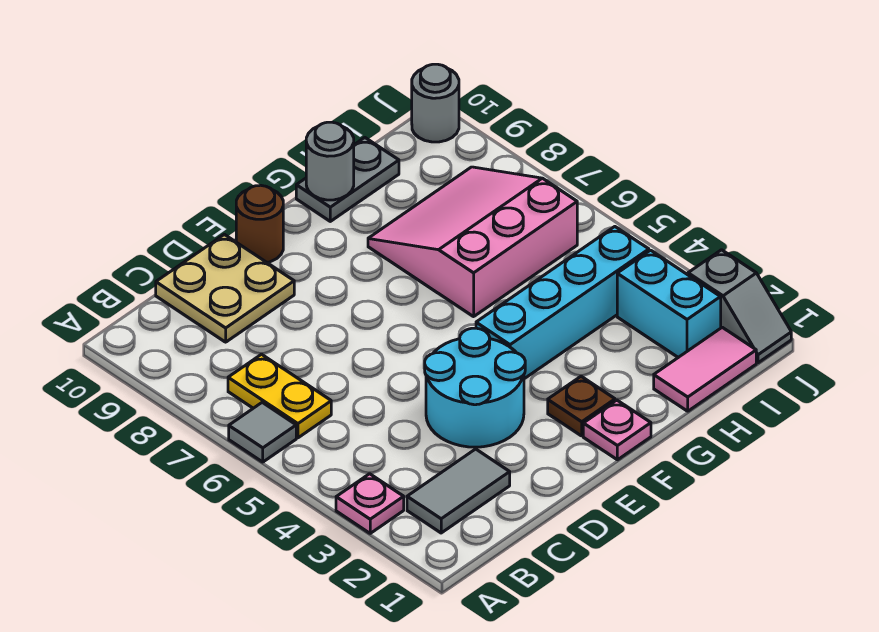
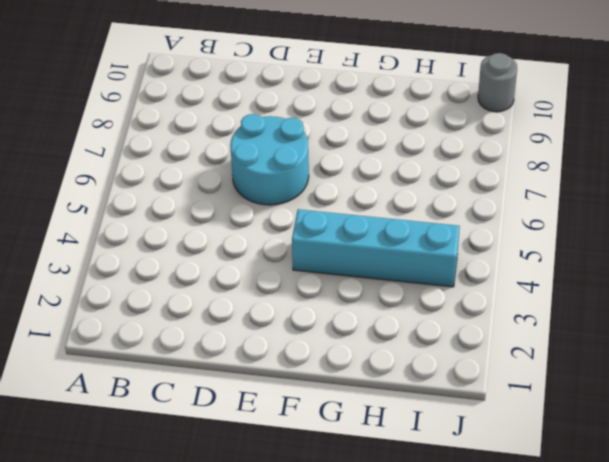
cyan round brick D6:E7 level 1 -> cyan round brick D3:E4 level 1
none -> pink plate A3 level 1
none -> grey tile A6 level 1
none -> grey tile B2:C2 level 1

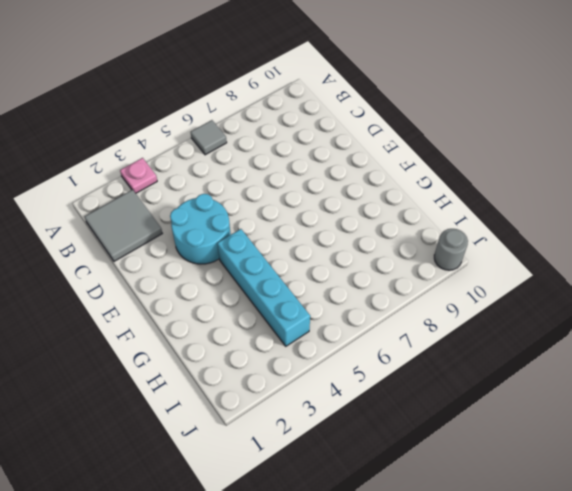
grey tile B1:C2 level 1 -> grey tile B2:C2 level 1
none -> yellow plate B6:B7 level 1
none -> tan plate C9:D10 level 1
none -> brown round brick E10 level 1

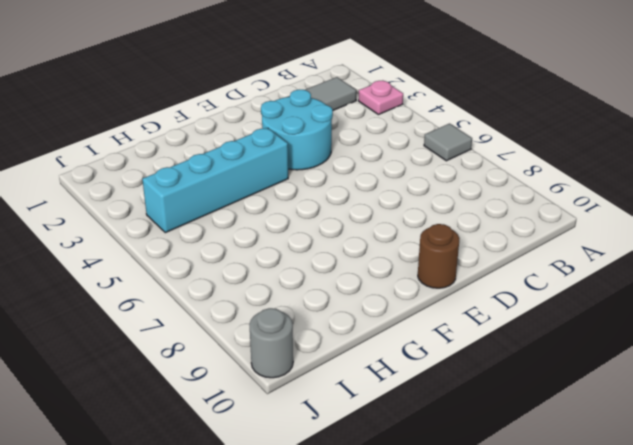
none -> yellow plate B6:B7 level 1
none -> tan plate C9:D10 level 1
none -> pink plate F1 level 1

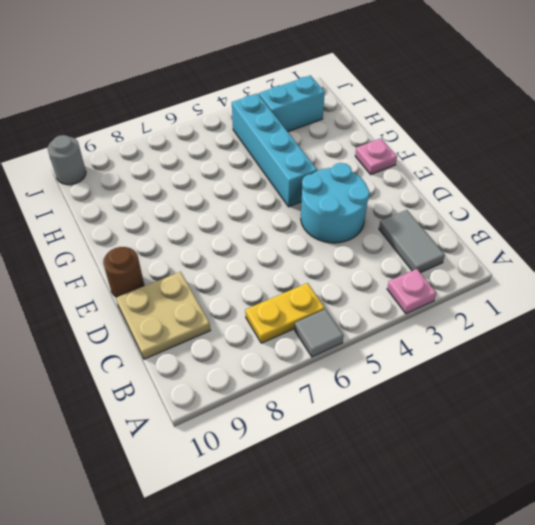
none -> brown plate F2 level 1
none -> pink slope G6:I8 level 1 top 6
none -> grey plate G10:H10 level 1

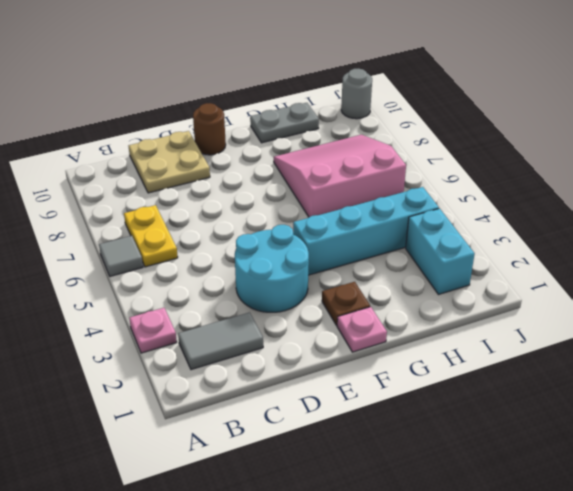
none -> pink tile H1:I1 level 1
none -> grey slope J1:J2 level 1 top 2
none -> grey round brick G10 level 2

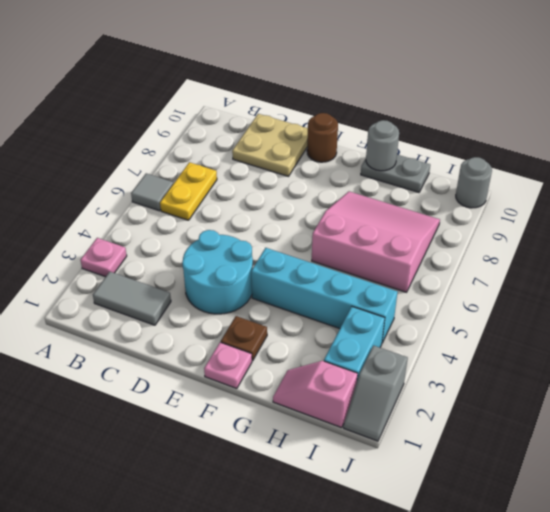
pink slope H1:I1 level 1 top I -> pink tile H1:I1 level 1

